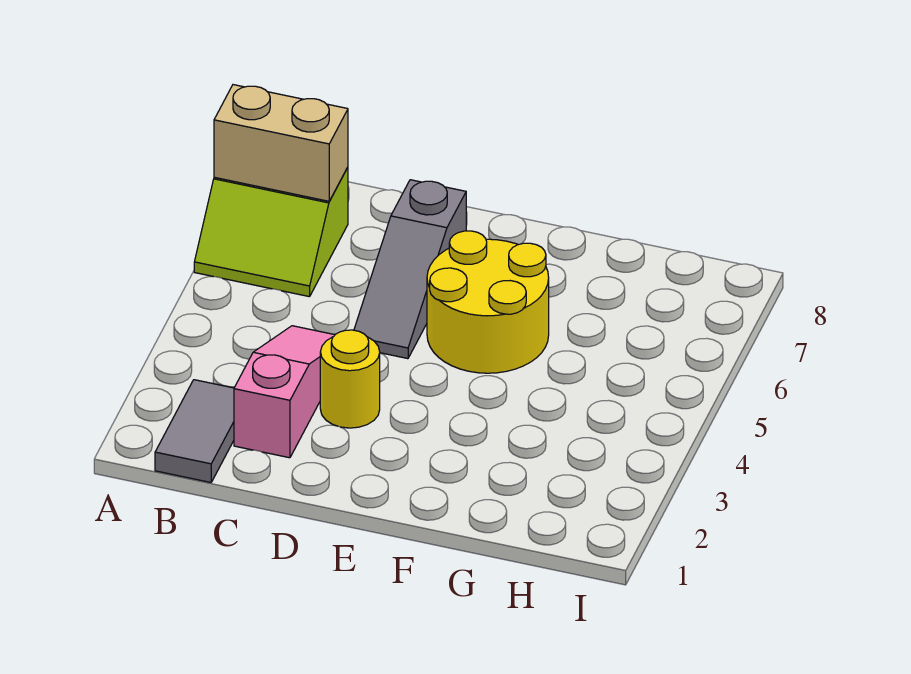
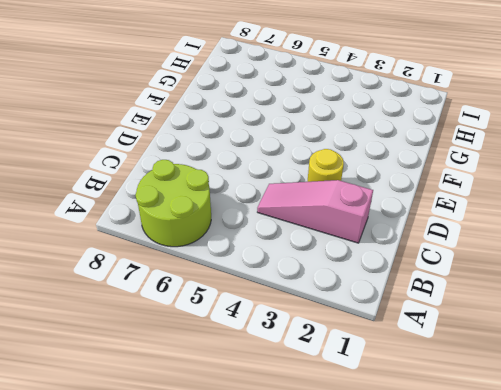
lime round brick A6:B7 level 1 -> lime slope A6:B7 level 1 top 7
none -> grey tile B1:B2 level 1
none -> grey slope D5:D7 level 1 top 7

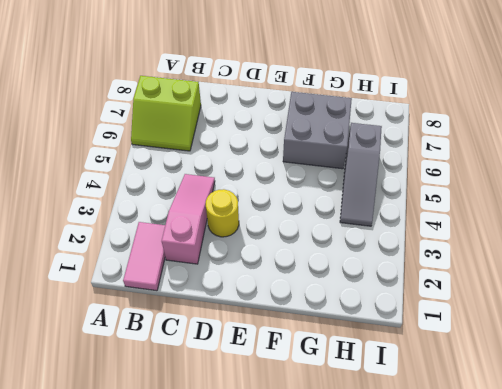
pink tile B1:B2 level 1 -> grey tile B1:B2 level 1
grey brick F6:G7 level 1 -> yellow round brick E5:F6 level 1
grey slope H4:H6 level 1 top 6 -> grey slope D5:D7 level 1 top 7
none -> tan brick A7:B7 level 2

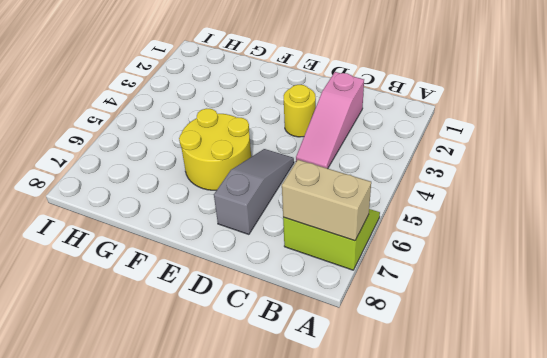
none -> grey tile B1:B2 level 1

